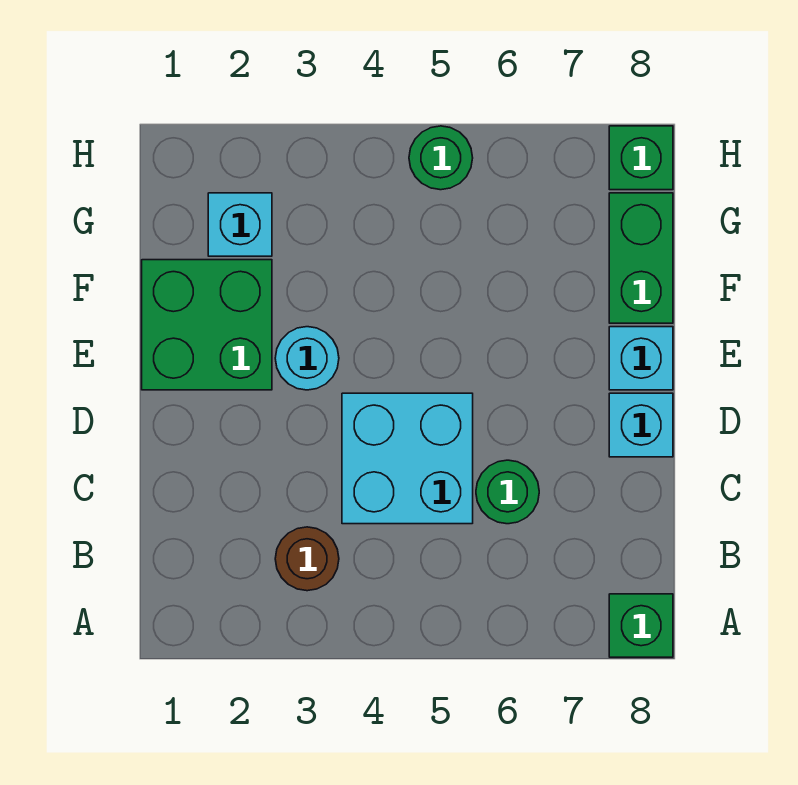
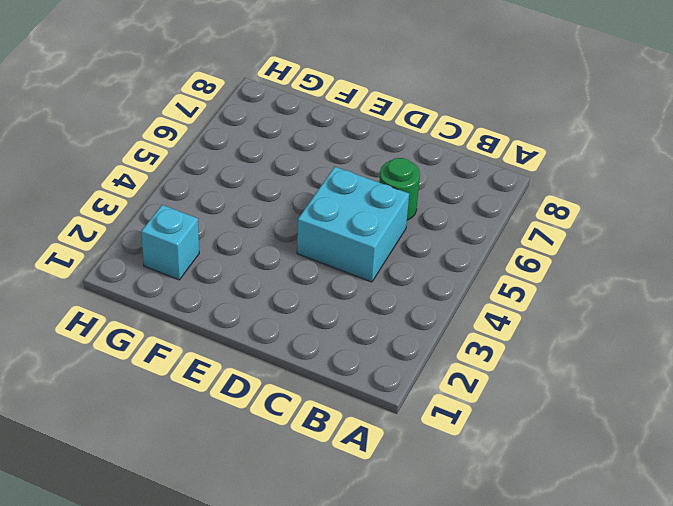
none -> green brick A8 level 1
none -> brown round brick B3 level 1
none -> cyan brick D8 level 1

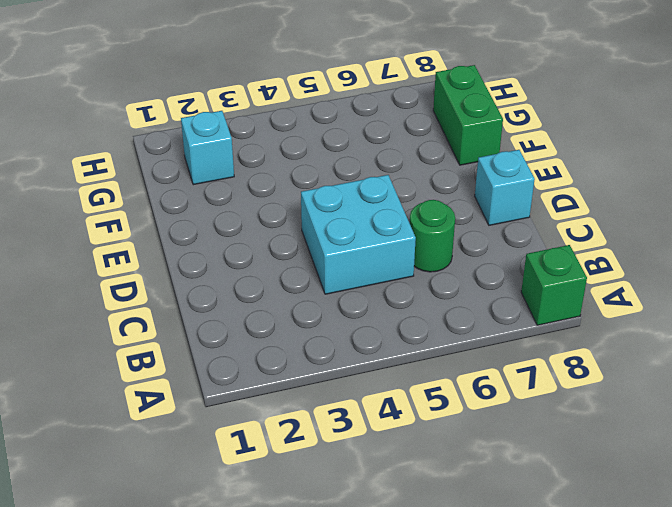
none -> brown round brick B3 level 1
none -> green brick E1:F2 level 1
none -> cyan round brick E3 level 1

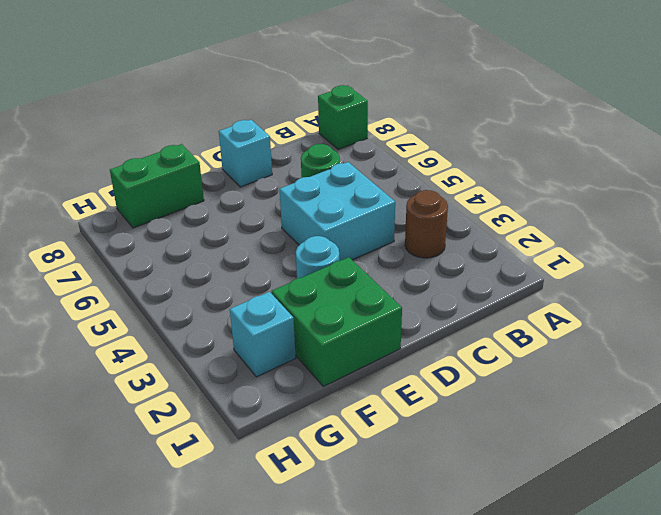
none -> cyan brick E8 level 1
none -> green round brick H5 level 1
none -> green brick H8 level 1

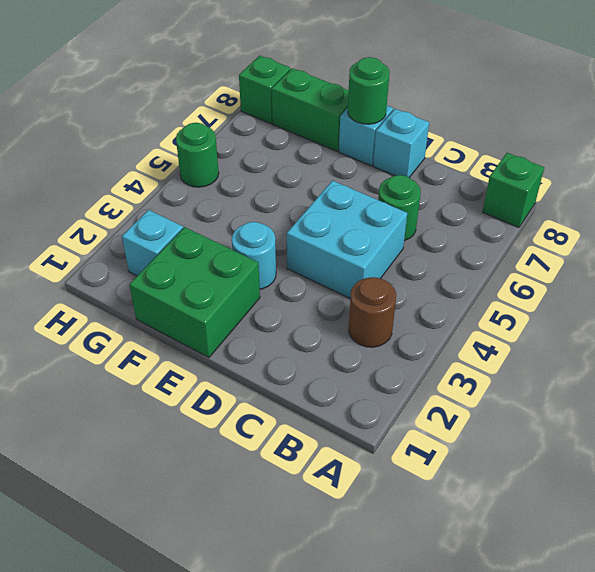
green round brick E8 level 2 -> none

